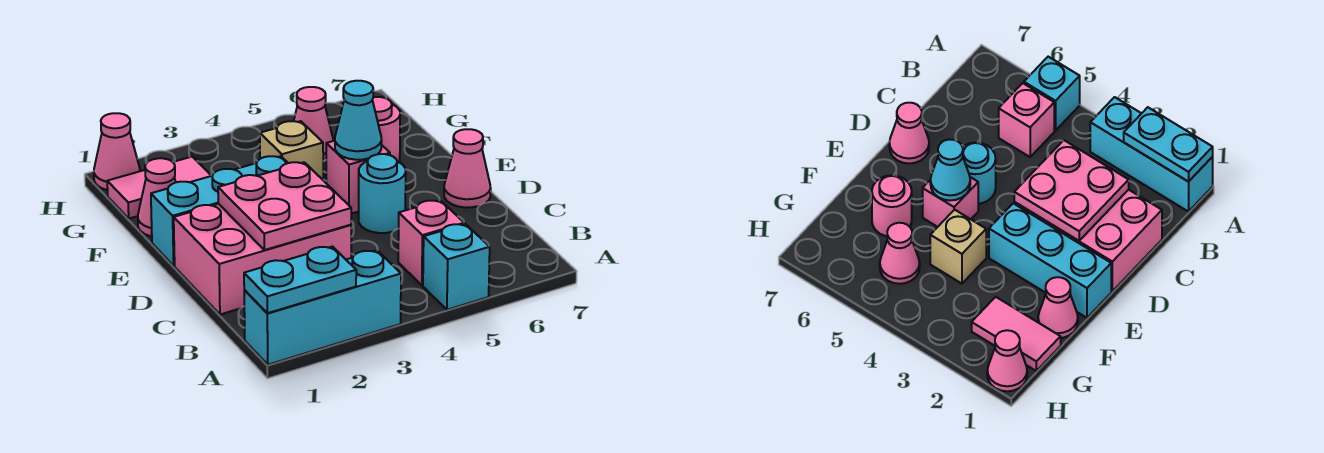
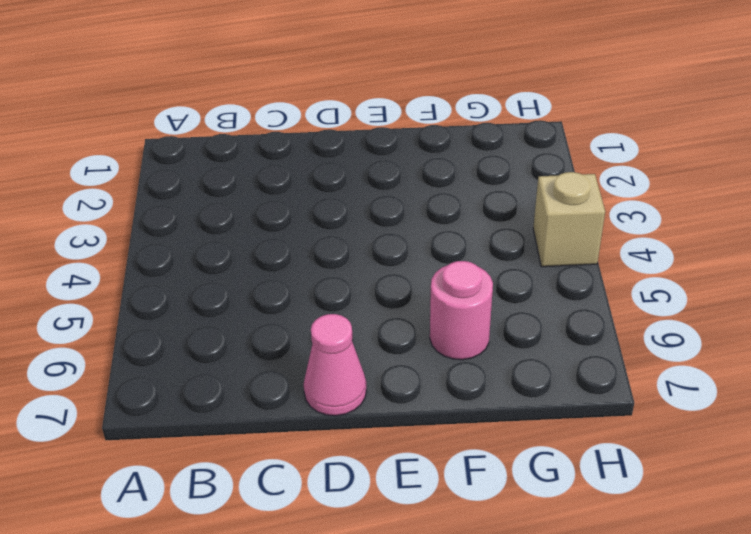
tan brick H4 level 1 -> tan brick F4 level 1
none -> cyan brick A1:A3 level 1
none -> cyan brick A5 level 1
none -> pink brick B5 level 1

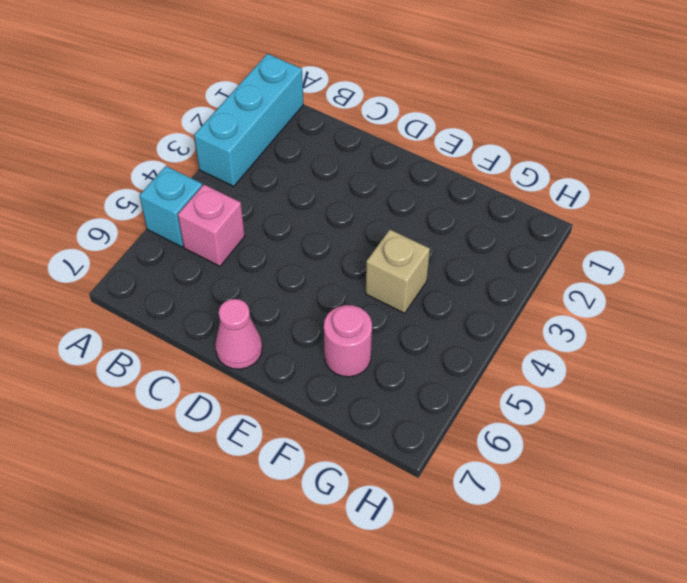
none -> pink brick C1:D3 level 1
none -> cyan round brick D5 level 1
none -> cyan brick E1:E3 level 1

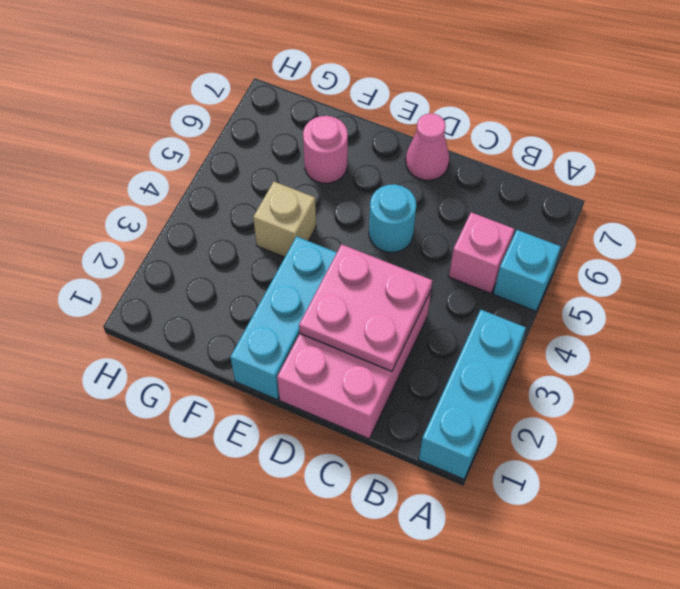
none -> pink brick E5 level 1
none -> pink cone F1 level 1
none -> pink tile G1:G2 level 1

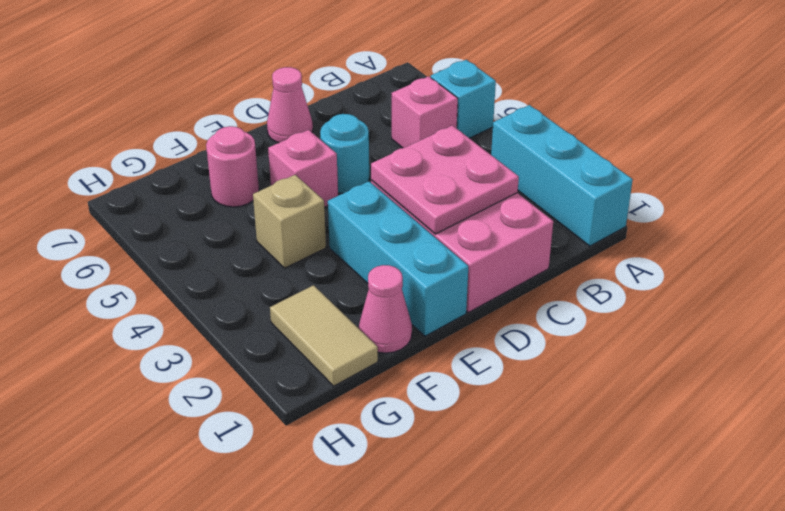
tan tile G1:G2 level 1 -> pink tile G1:G2 level 1
none -> pink cone G5 level 1
none -> pink cone H1 level 1
none -> cyan plate A1:A2 level 2

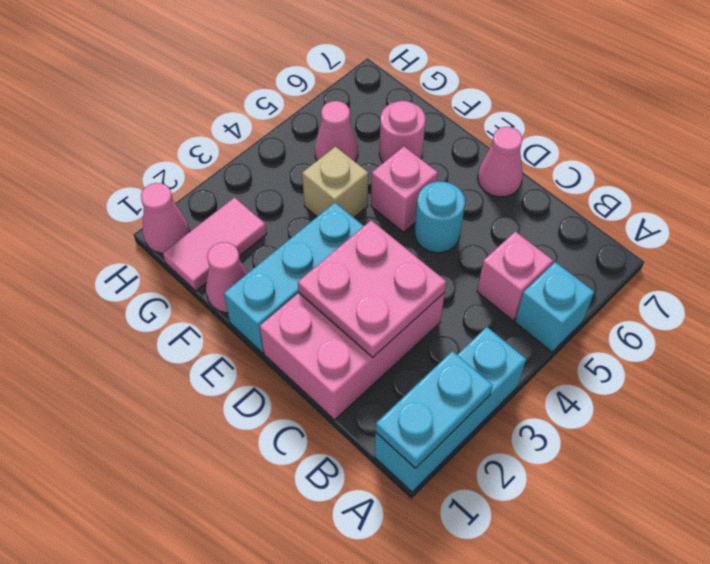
none -> cyan cone E5 level 2

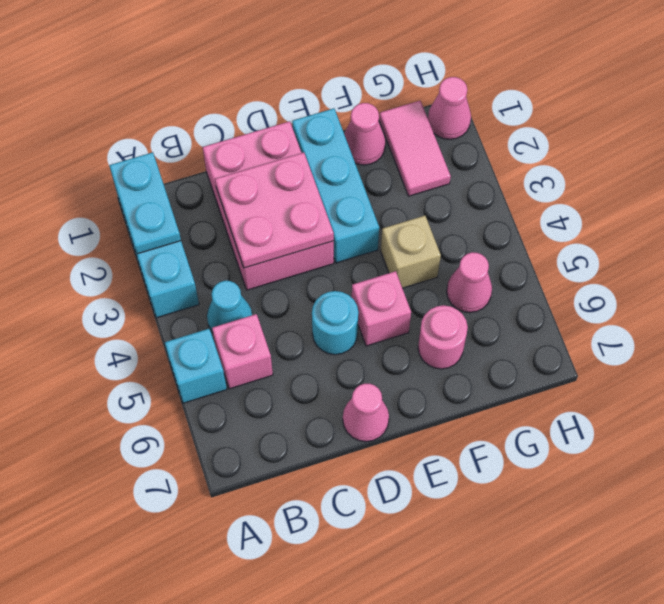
cyan cone B4 level 1 -> cyan cone E5 level 2

